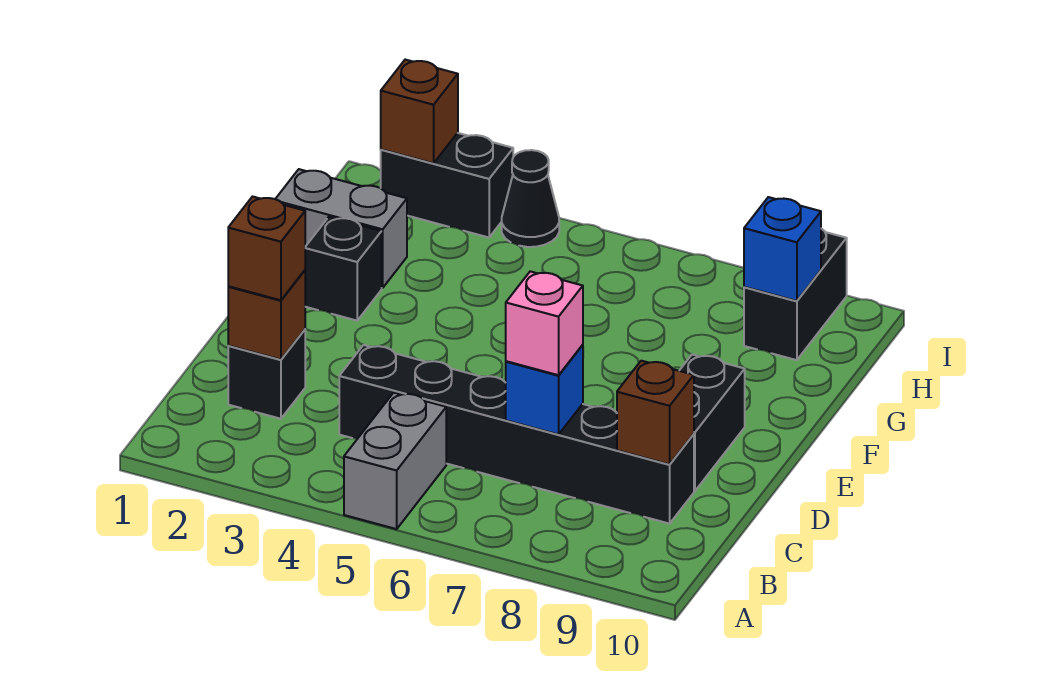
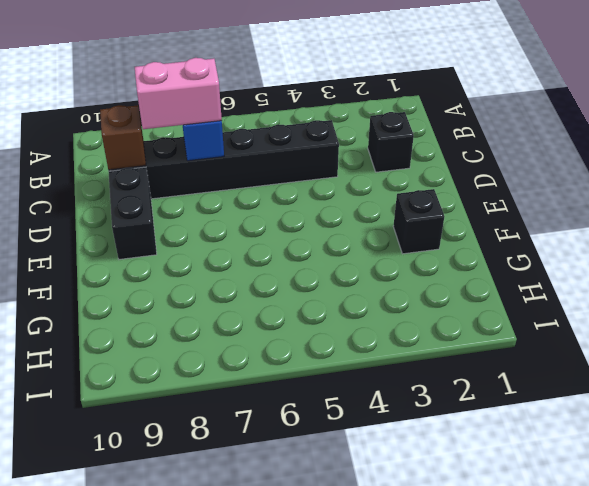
pink brick C7:C8 level 3 -> pink brick C7 level 3
none -> grey brick A5:B5 level 1
none -> grey brick G1:G2 level 1
none -> black brick H9:I9 level 1

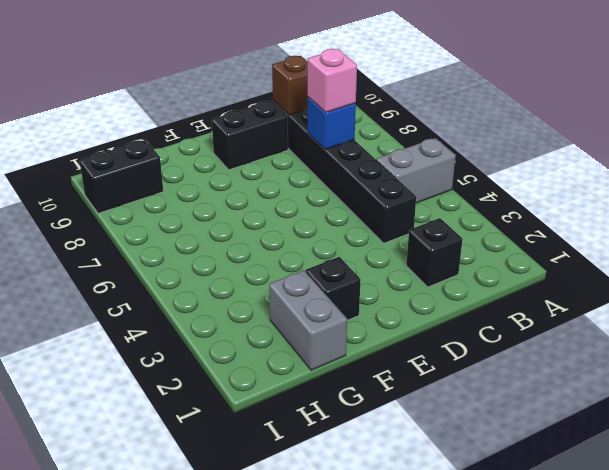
none -> black brick I2:I3 level 1
none -> black cone I4 level 1
none -> brown brick C2 level 2

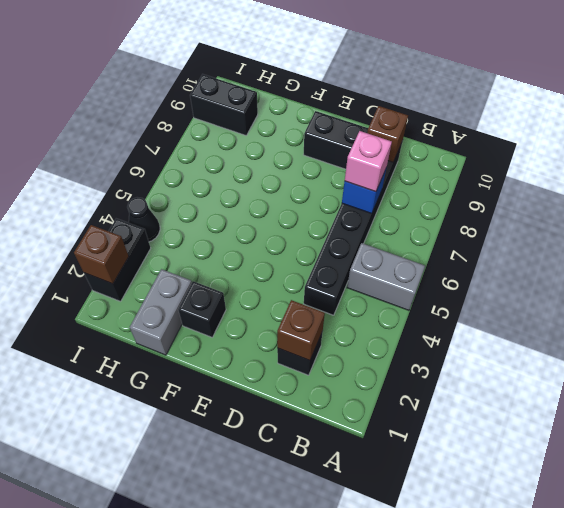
none -> blue brick H9 level 2
none -> brown brick C2 level 3

